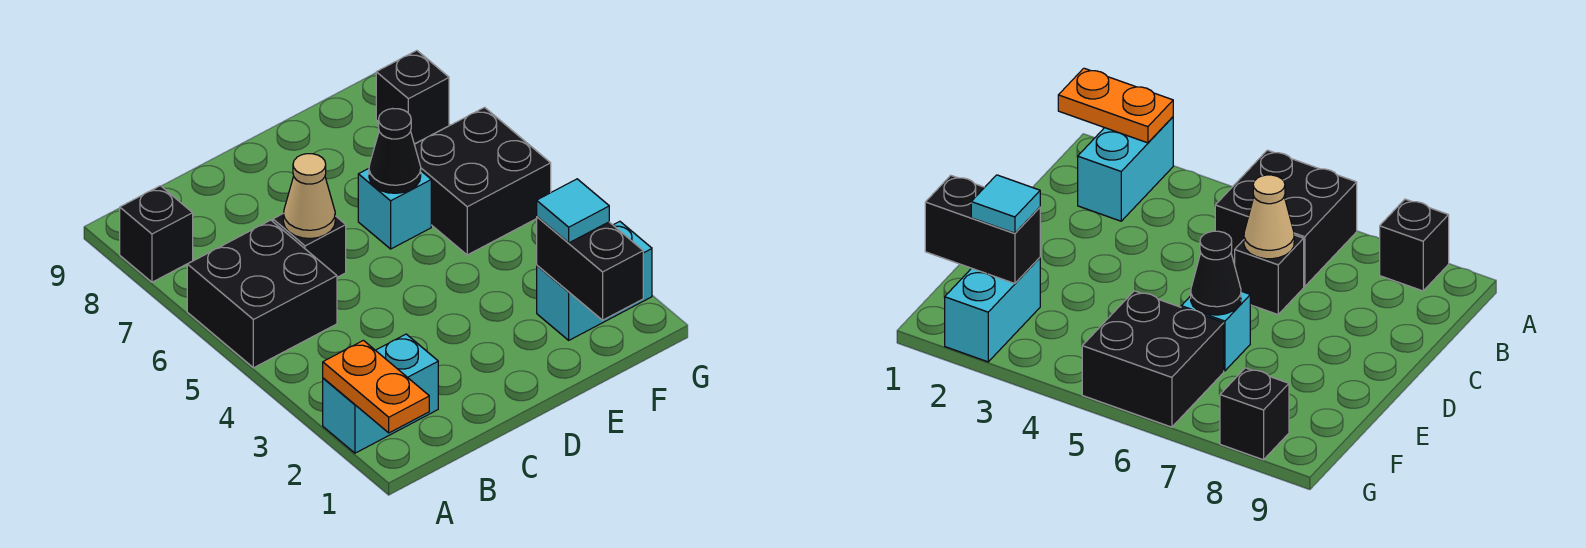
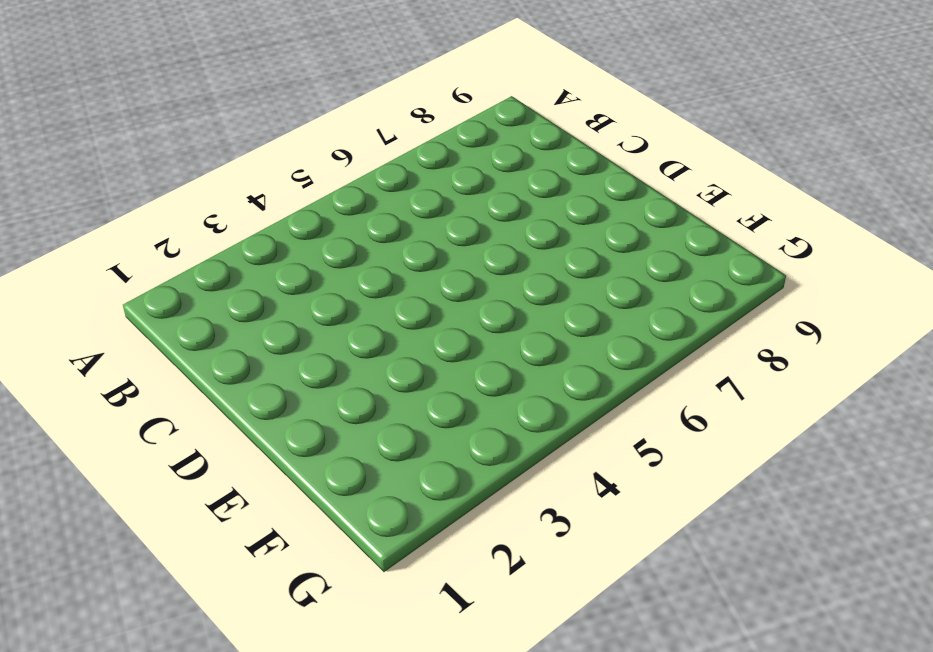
none -> cyan brick A2:B2 level 1
none -> black brick A5:B6 level 1
none -> black brick A8 level 1

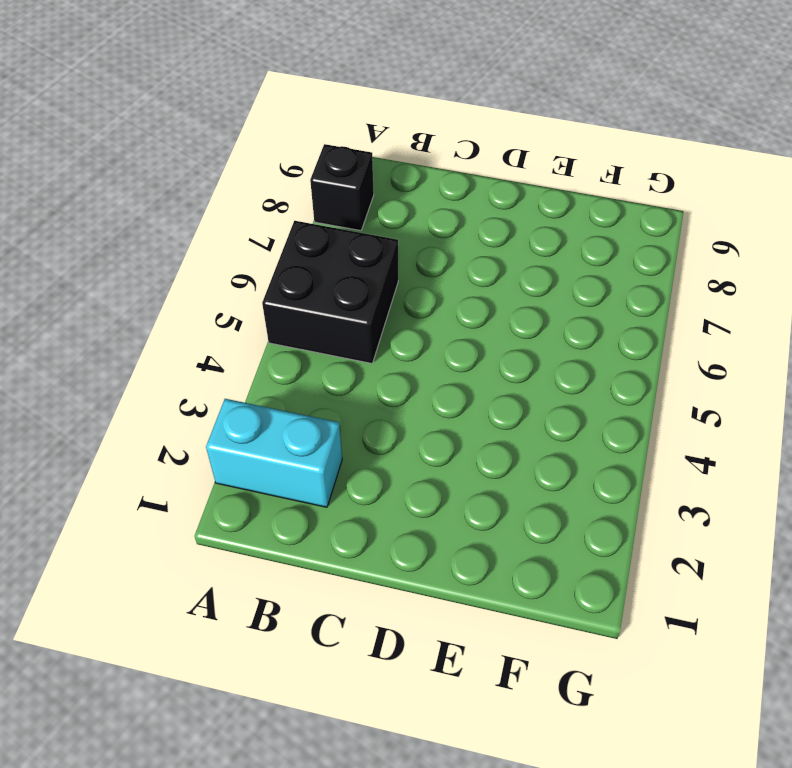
none -> black brick C6 level 1
none -> cyan brick E6 level 1
none -> cyan brick F2:G2 level 1

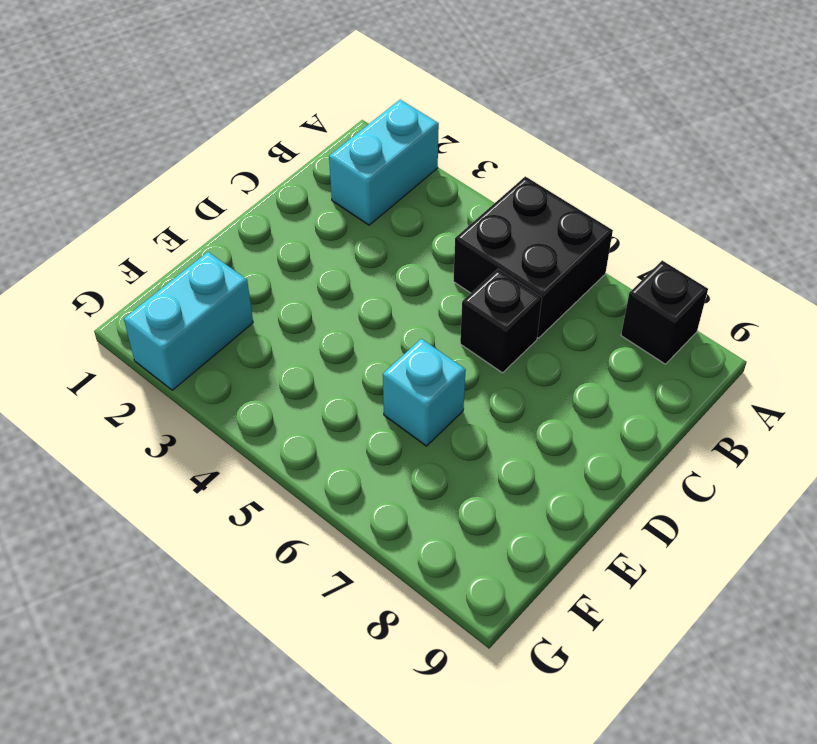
none -> black brick F5:G6 level 1
none -> black brick G8 level 1
none -> orange plate A1:A2 level 2

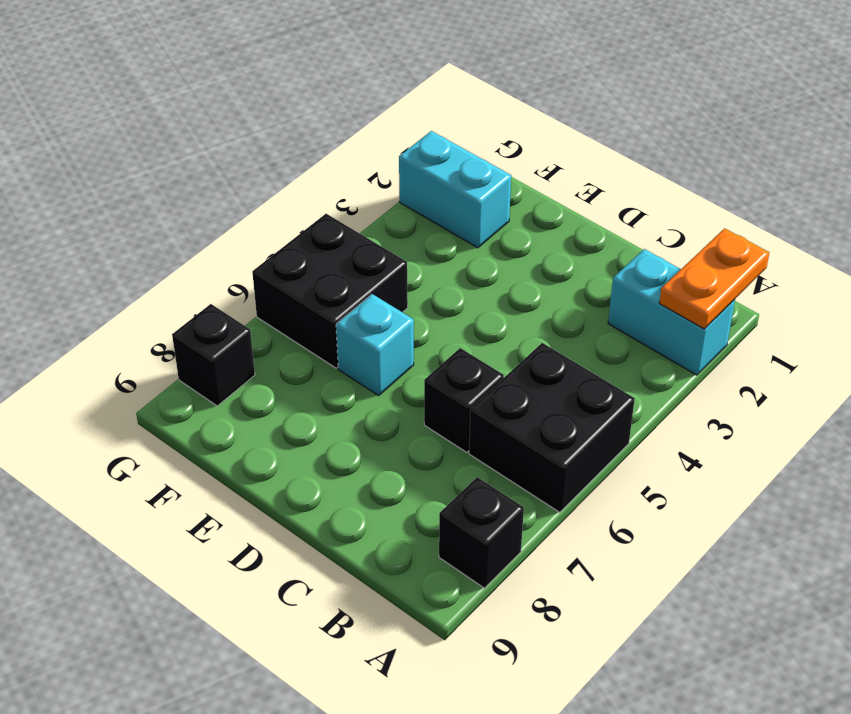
none -> tan cone C6 level 2
none -> black cone E6 level 2
none -> black brick F1:F2 level 2

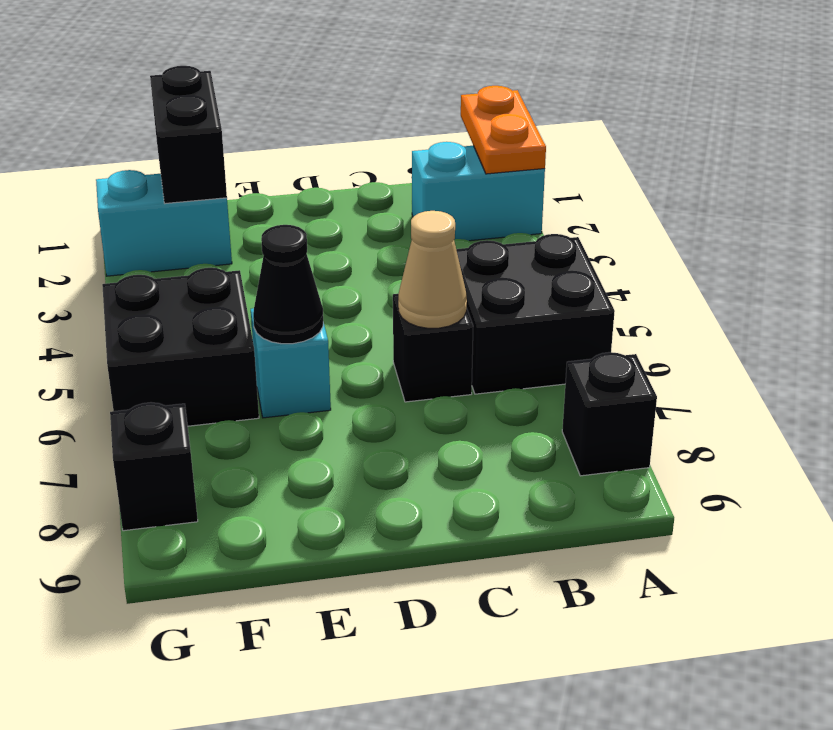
none -> cyan tile F2 level 3

